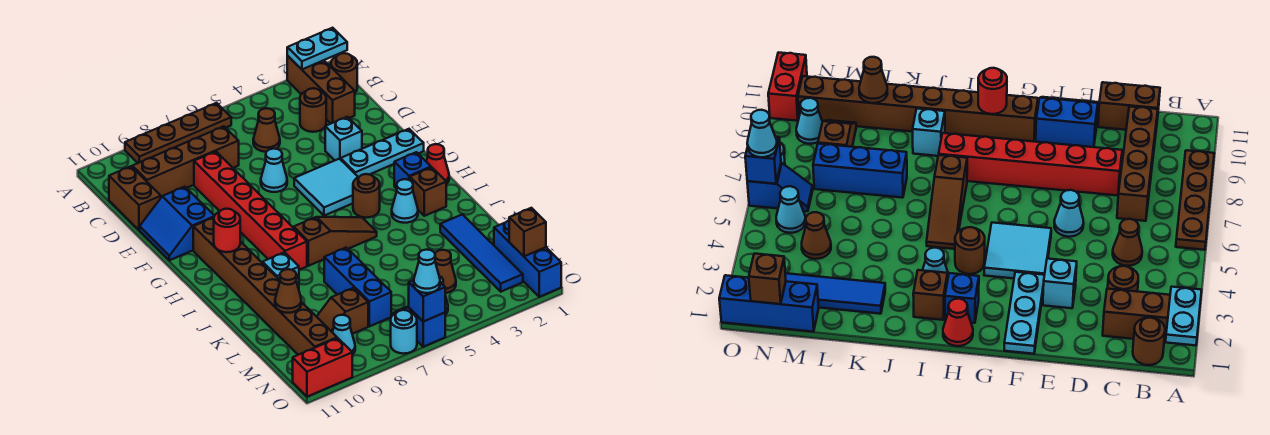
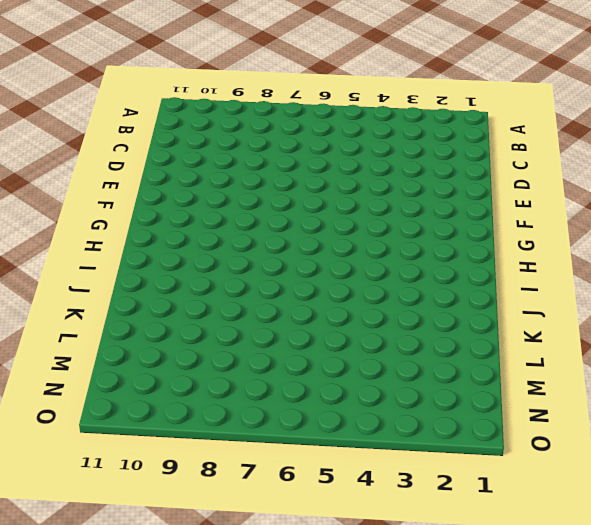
none -> brown brick A2:C2 level 1
none -> brown plate A6:A9 level 1
none -> brown round brick B1 level 1
none -> brown round brick C3 level 1

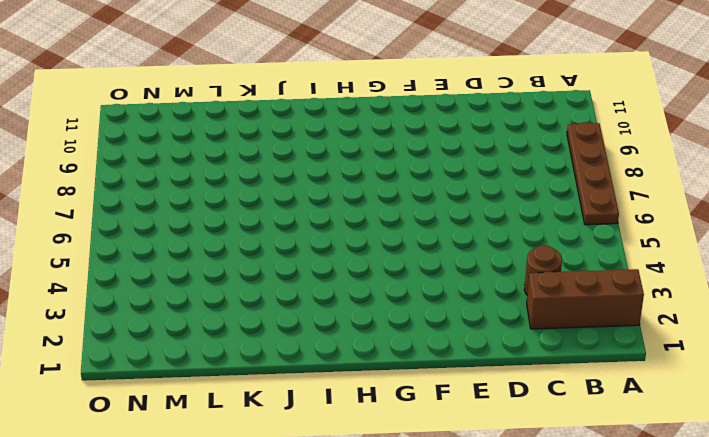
none -> brown round brick B1 level 1
none -> brown cone C5 level 1
none -> brown brick C7:C10 level 1
none -> brown brick C11:D11 level 1

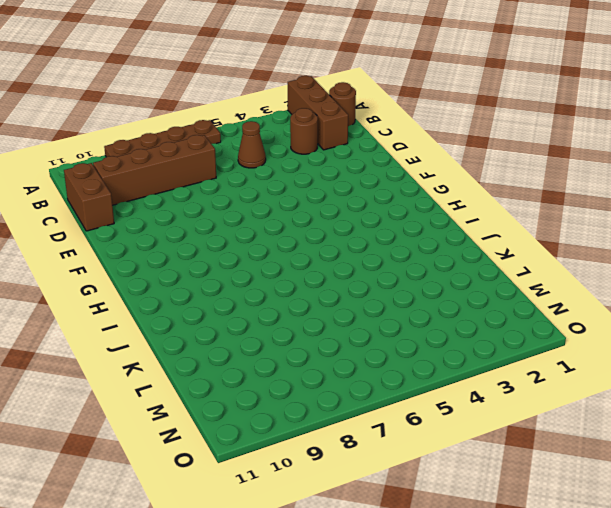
none -> red brick D8:I8 level 1
none -> cyan brick E3 level 1
none -> cyan cone E6 level 1
none -> blue slope E10:F11 level 1 top 10

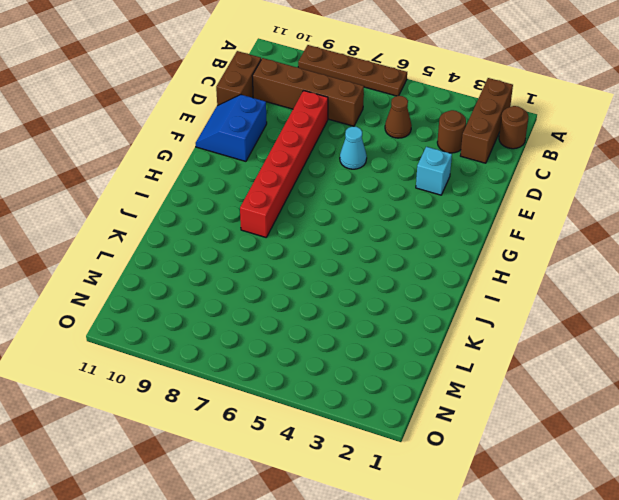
none -> cyan plate F1:F3 level 1
none -> cyan tile F4:G5 level 1
none -> brown brick G10:N10 level 1
none -> red cone H1 level 1

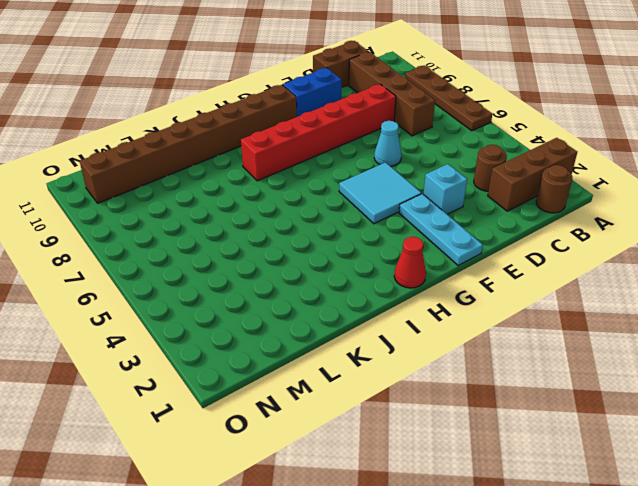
none -> brown cone C5 level 1
none -> blue brick H2 level 1
none -> brown round brick H4 level 1
none -> brown brick I2 level 1

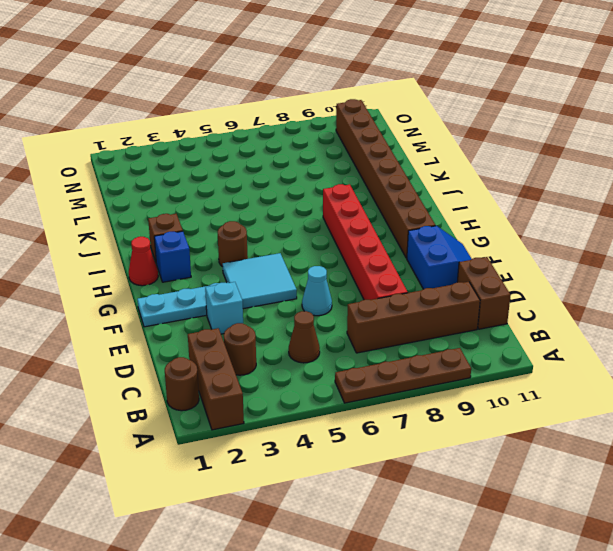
none -> cyan cone I3 level 1
none -> brown slope I5:I7 level 1 top 7
none -> cyan brick J9 level 1
none -> blue tile K2:N2 level 1

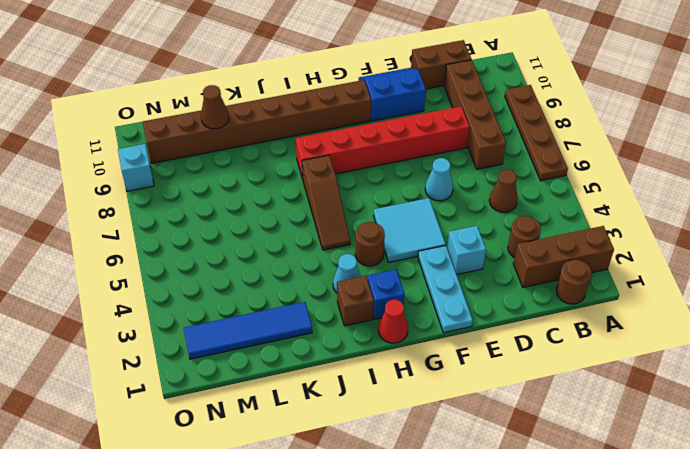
cyan brick O9 level 1 -> cyan brick J9 level 1
none -> blue brick K7:M7 level 1
none -> blue brick M1:O1 level 1
none -> brown cone M4 level 1
none -> brown slope M8:M9 level 1 top 8

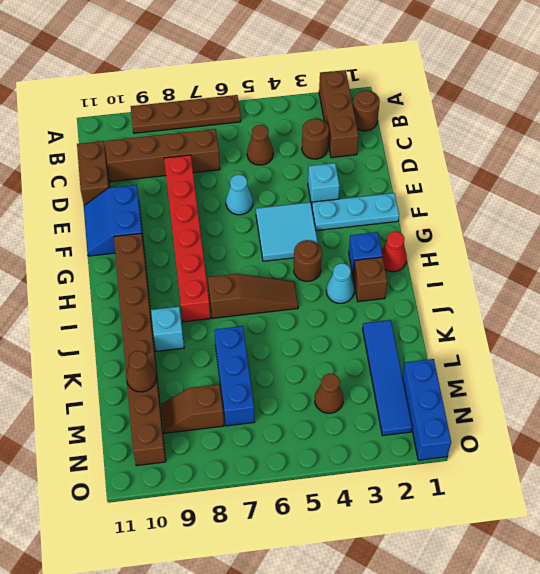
none -> cyan cone N5 level 1
none -> blue slope N6:O6 level 1 top O
none -> cyan cone N9 level 1
none -> cyan round brick O7 level 1

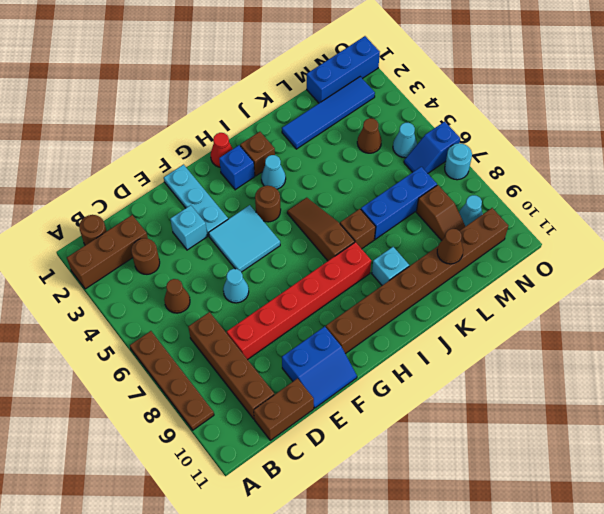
brown brick J7 level 1 -> brown brick N1 level 2
none -> red brick O10:O11 level 1
none -> cyan plate A1:A2 level 2
none -> red round brick H10 level 2
none -> blue brick O6 level 2

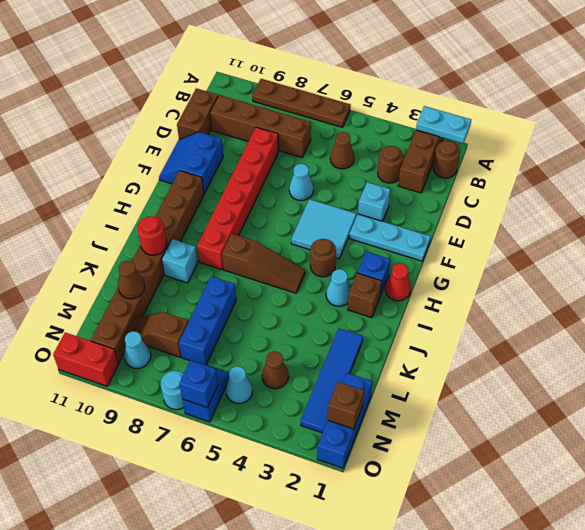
red round brick J10 level 2 -> red round brick H10 level 2
none -> cyan cone O6 level 3

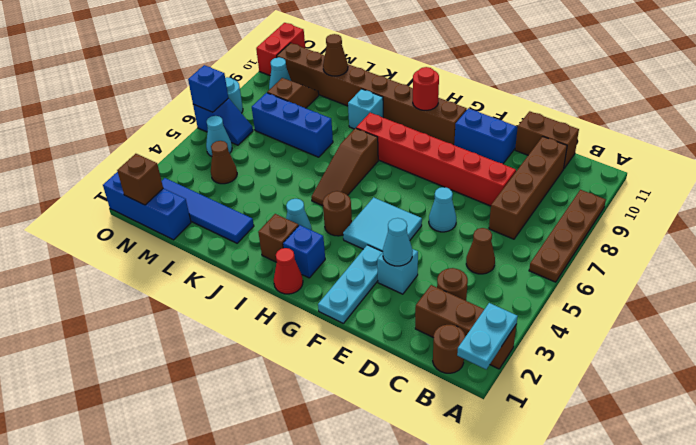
cyan cone E3 level 2 -> cyan cone O6 level 3

